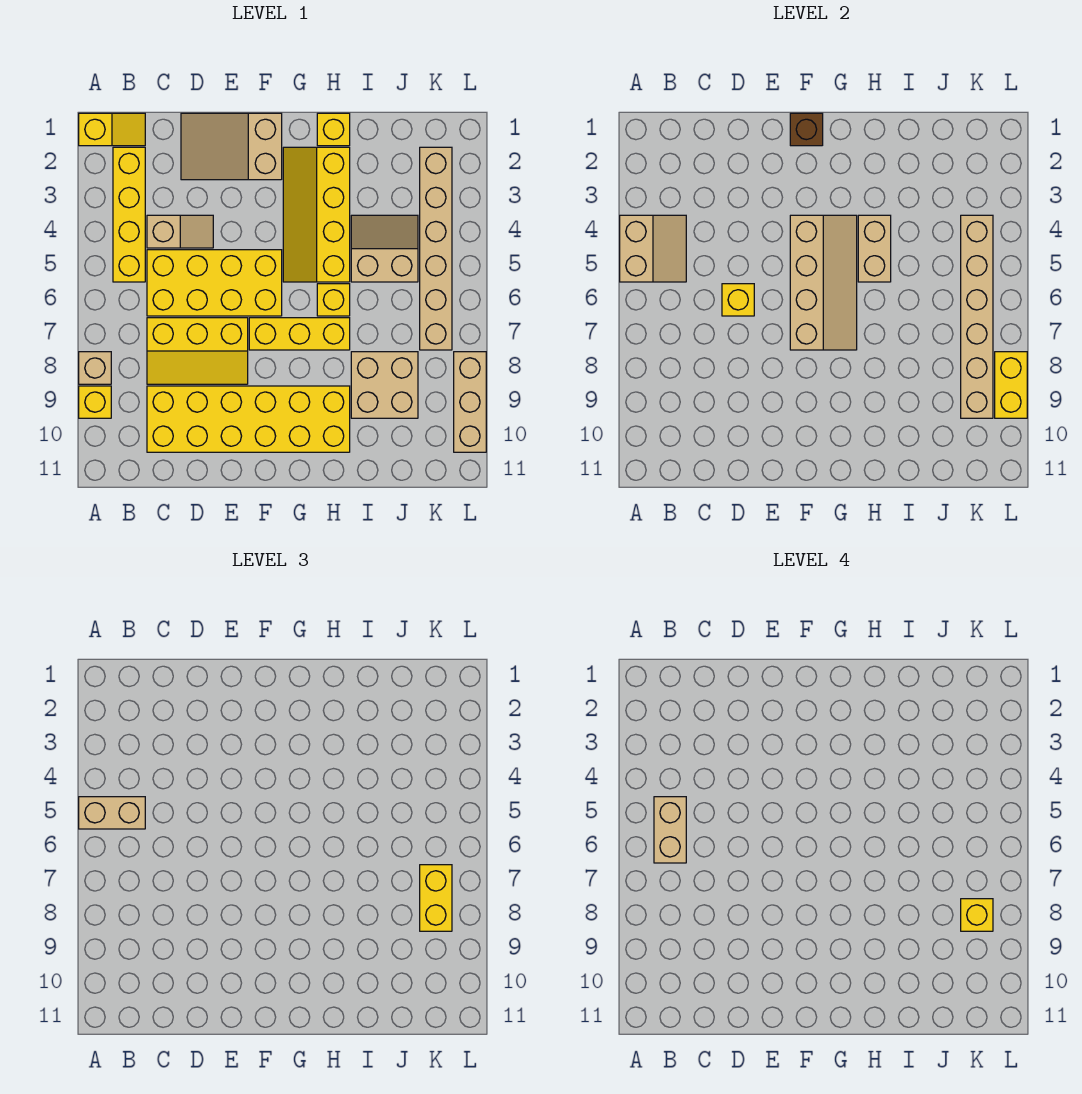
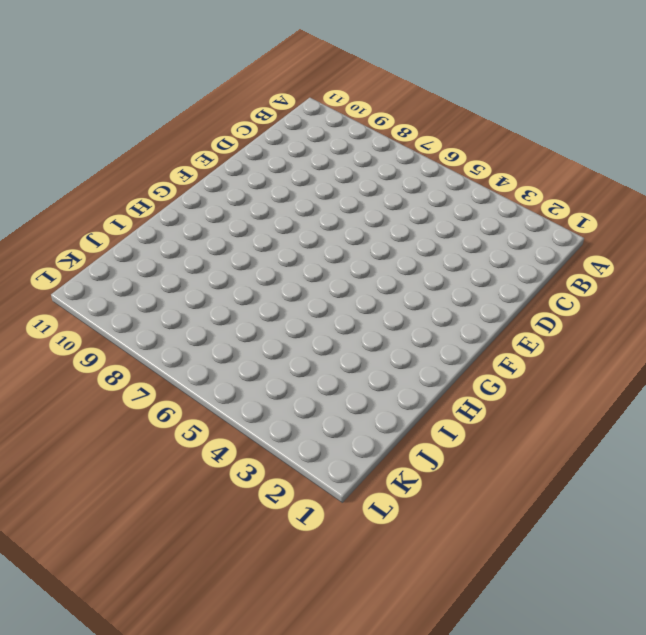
none -> yellow slope A1:B1 level 1 top A
none -> tan brick A8 level 1
none -> yellow brick A9 level 1

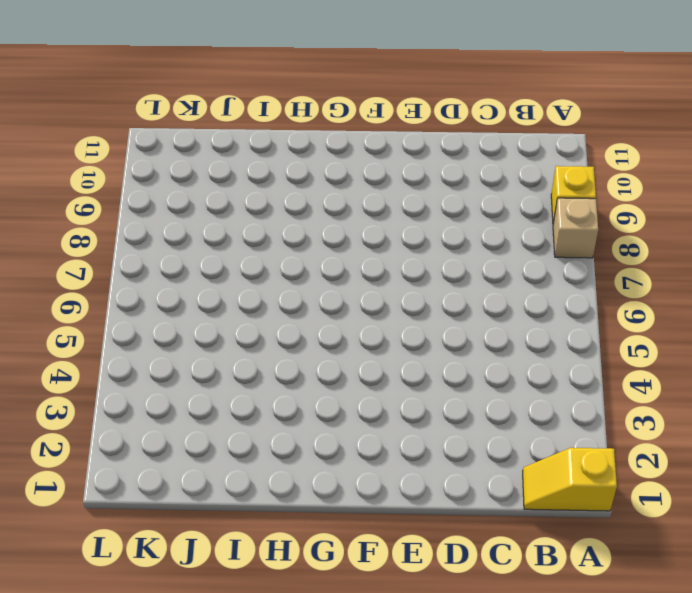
none -> yellow brick B2:B5 level 1
none -> tan slope C4:D4 level 1 top C
none -> yellow brick C5:F6 level 1

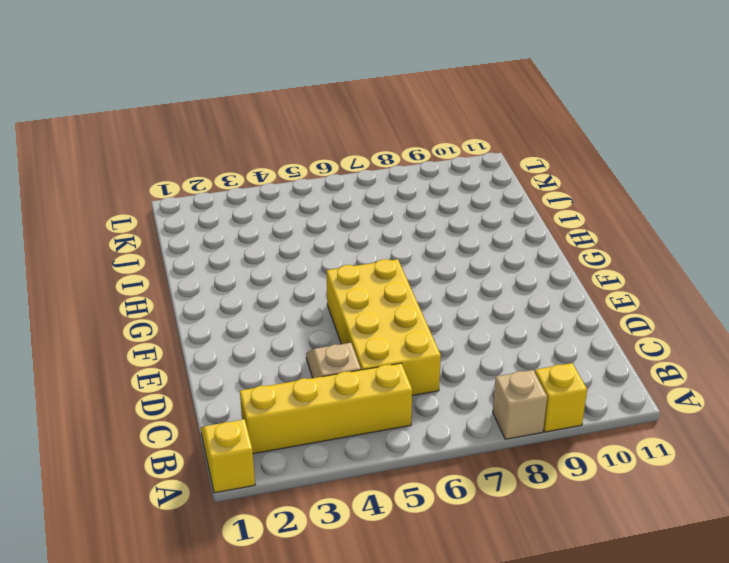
none -> yellow slope C7:E8 level 1 top 7
none -> yellow brick C9:H10 level 1
none -> tan slope D1:F2 level 1 top F

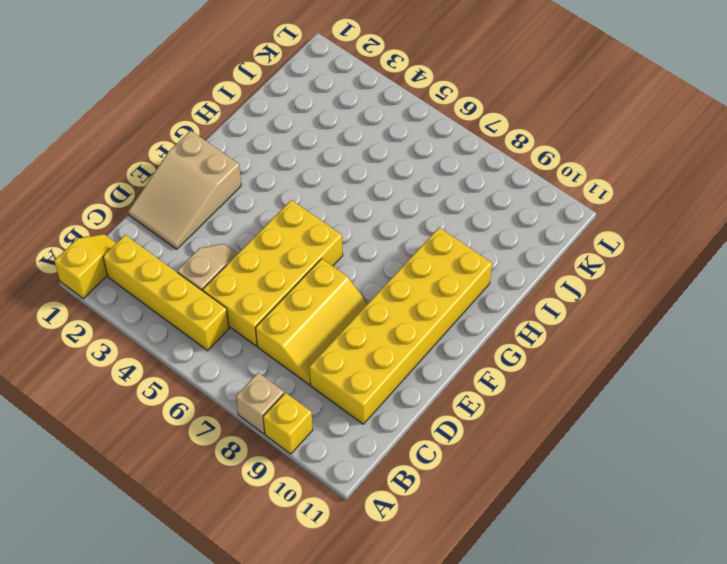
none -> yellow brick F7:H7 level 1
none -> yellow slope G2:H5 level 1 top H
none -> yellow brick H1 level 1

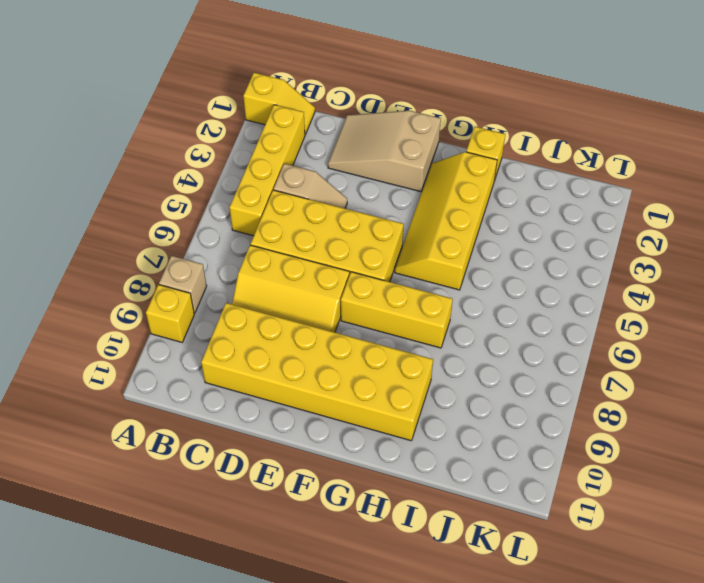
none -> yellow brick H6 level 1
none -> tan slope I4:J5 level 1 top 5
none -> tan brick I8:J9 level 1

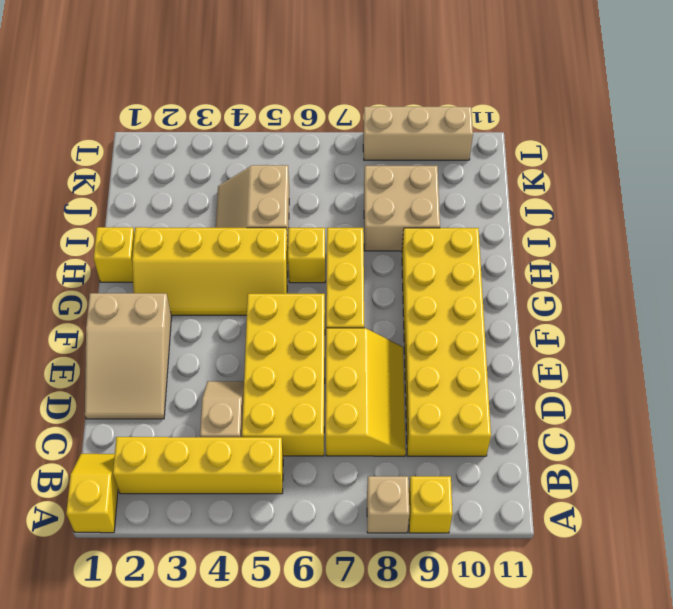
none -> tan brick K2:K7 level 1
none -> tan slope A4:B5 level 2 top A
none -> yellow brick D6 level 2

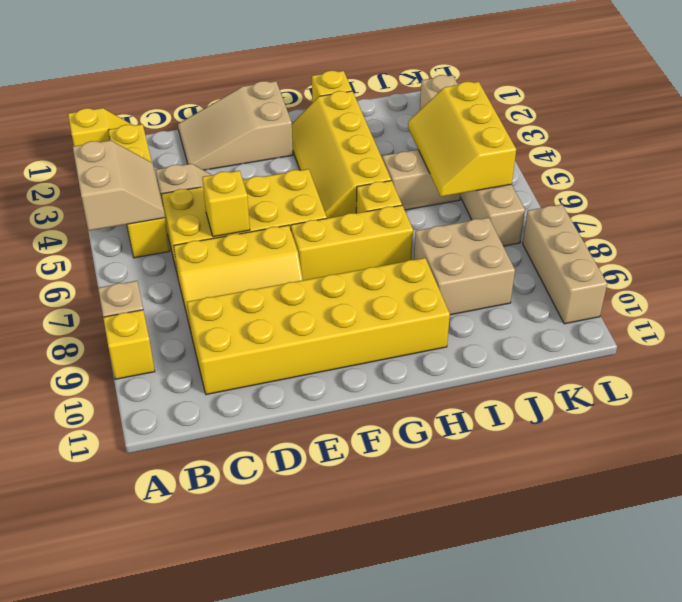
yellow slope J4:K6 level 2 top K -> tan brick K4:K9 level 2
none -> brown brick F1 level 2
none -> tan slope F4:G7 level 2 top F
none -> tan brick H4:H5 level 2

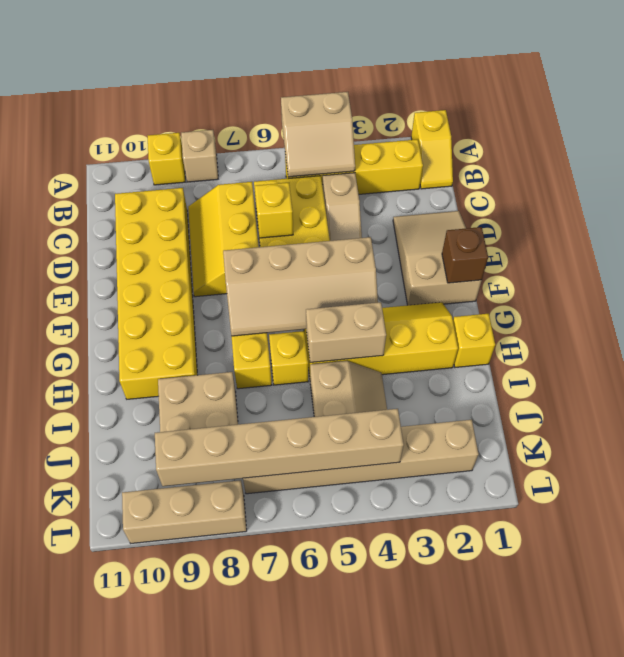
none -> yellow brick L8:L9 level 2
none -> tan brick A5:B5 level 3
none -> yellow brick K7:K8 level 3

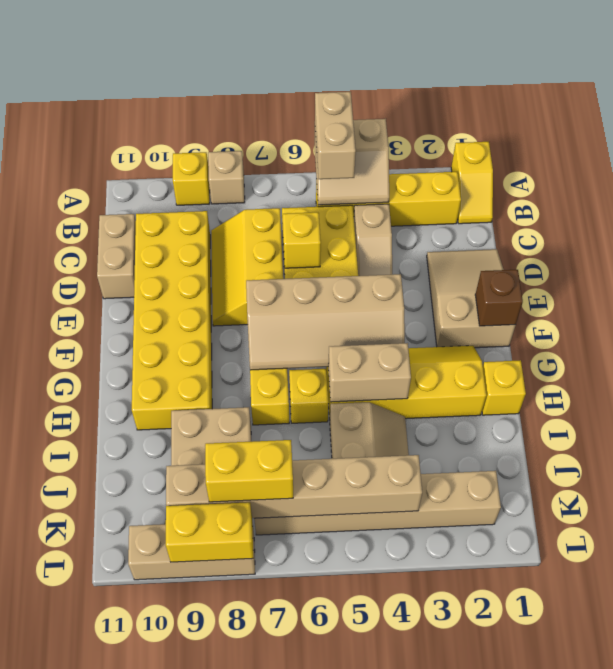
tan brick C11:D11 level 1 -> tan brick B5:B6 level 4
none -> yellow brick K8 level 4

